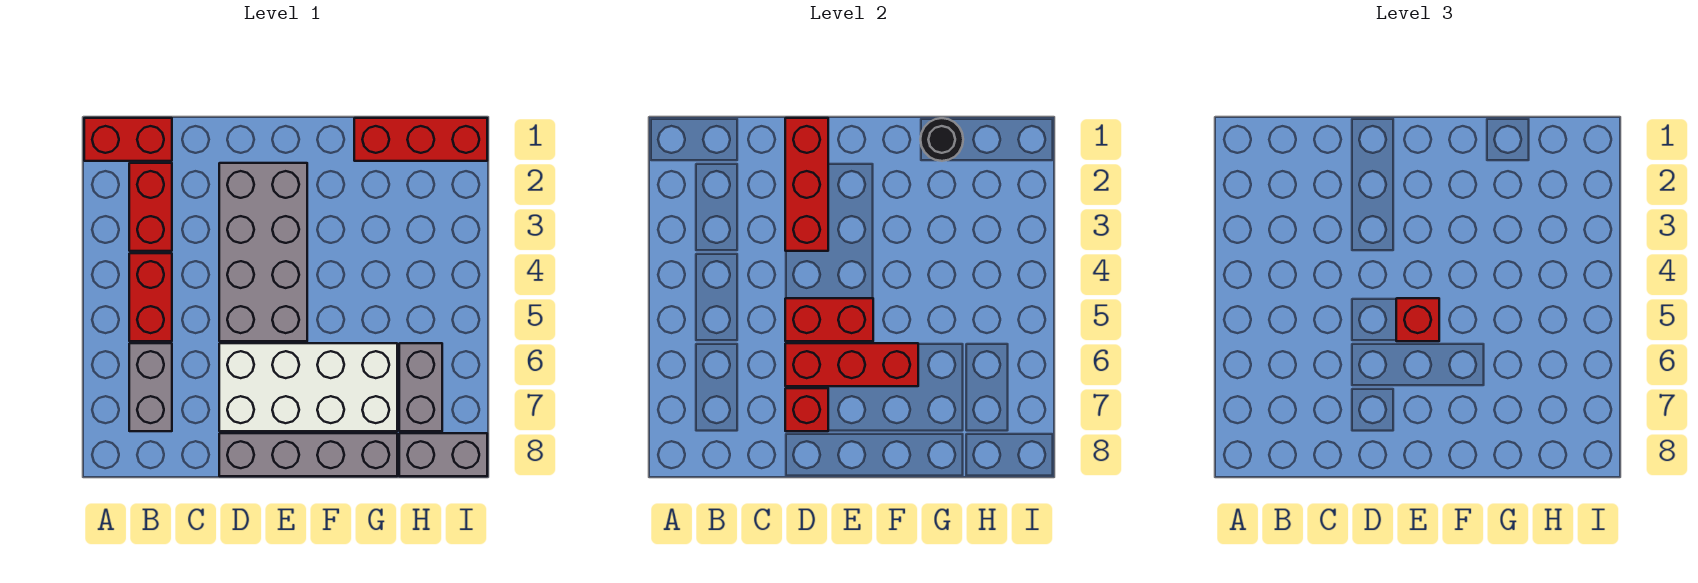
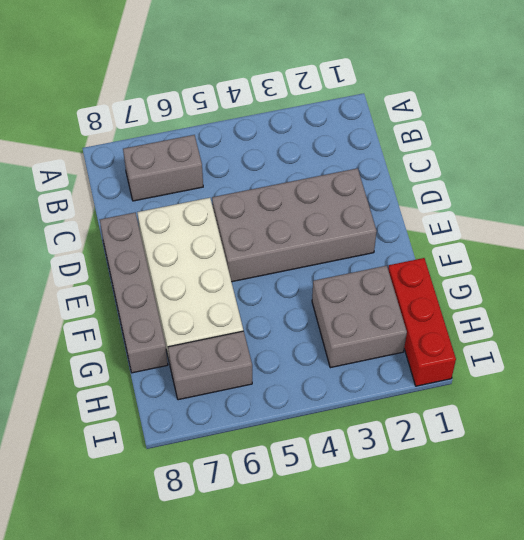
grey brick G2:H3 level 1 -> none
none -> red brick A1:B1 level 1
none -> red brick B2:B3 level 1
none -> red brick B4:B5 level 1

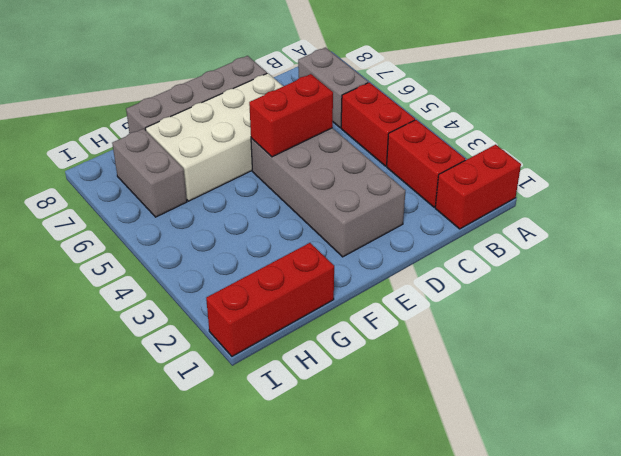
none -> grey brick H8:I8 level 1
none -> red brick D1:D3 level 2
none -> red brick D6:F6 level 2

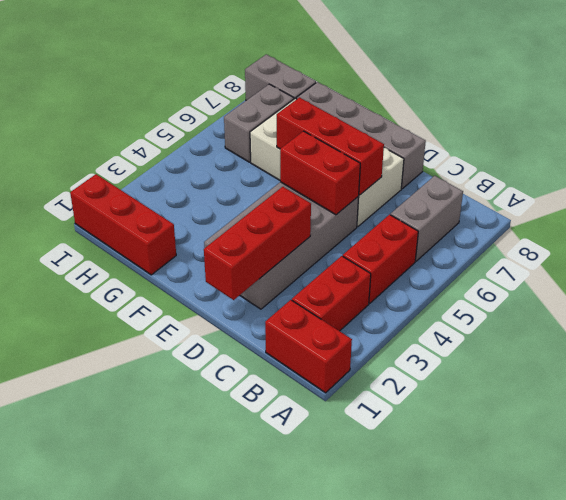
none -> red brick D7 level 2
none -> black round brick G1 level 2
none -> red brick E5 level 3

